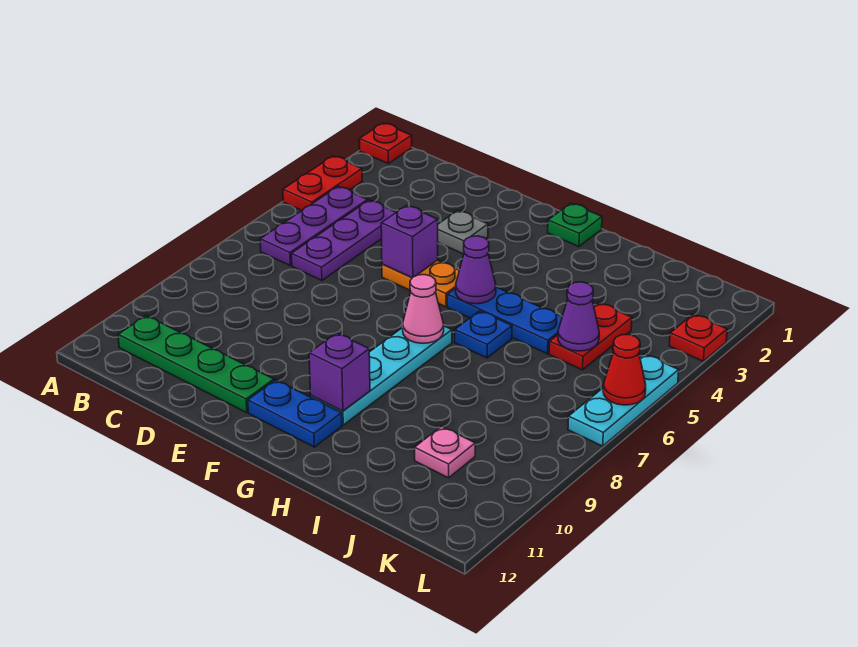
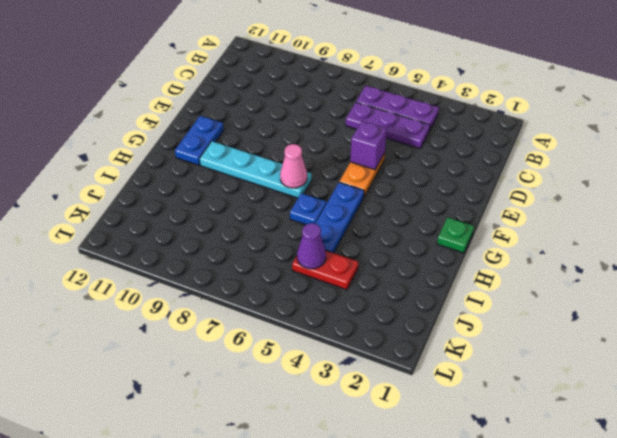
none -> red plate A1 level 1
none -> red plate A3:A4 level 1
none -> green plate B11:E11 level 1

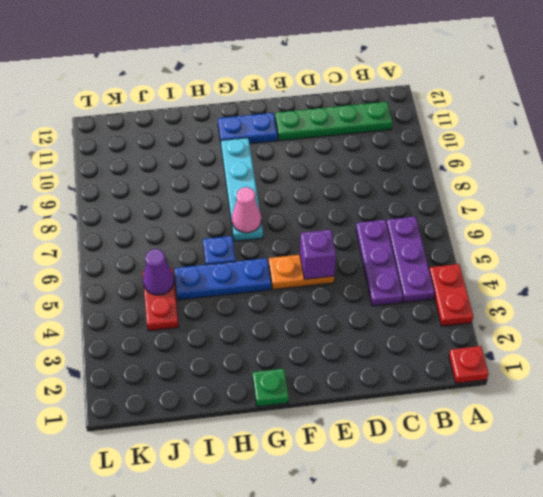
none -> grey plate E3 level 1
none -> pink plate J10 level 1
none -> red plate L3 level 1

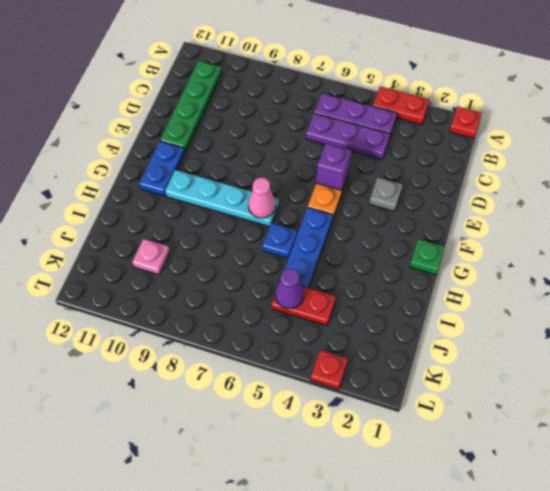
none -> cyan plate L5:L7 level 1
none -> purple cone G5 level 2
none -> purple brick G10 level 2

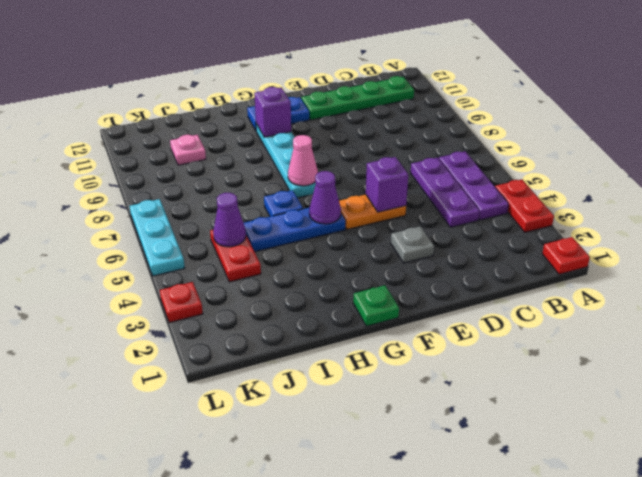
none -> red cone L6 level 2

